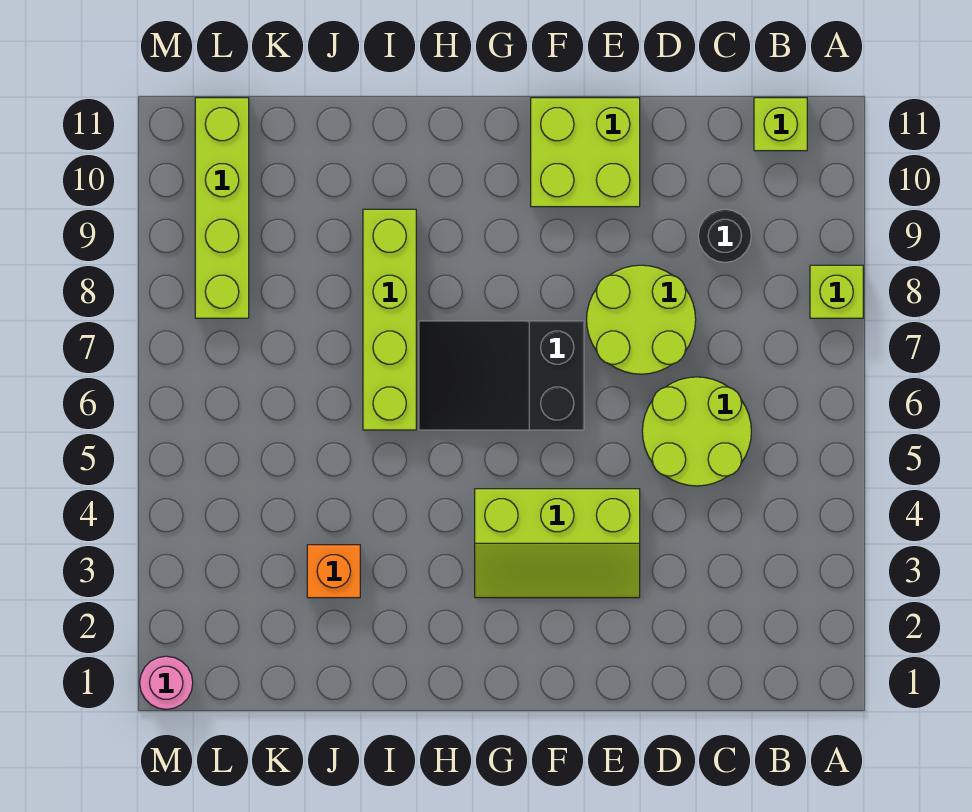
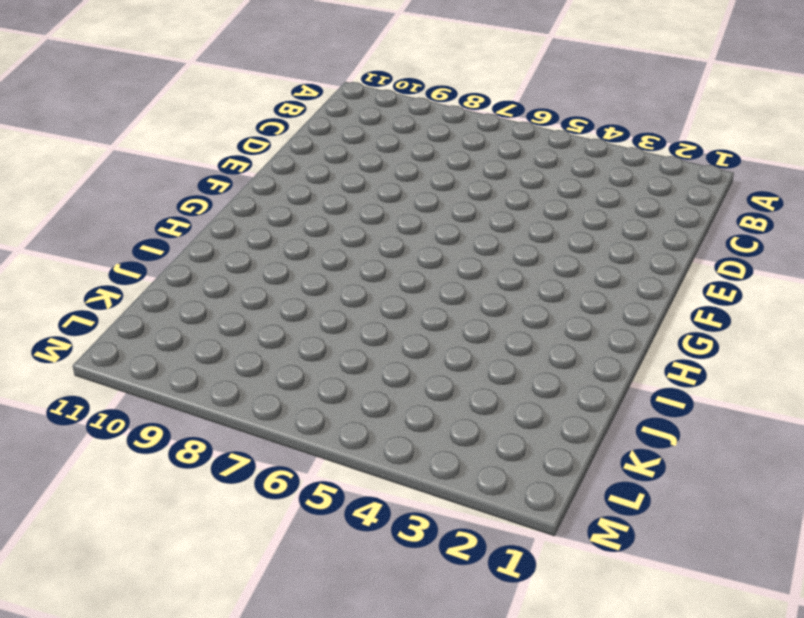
none -> lime brick A8 level 1
none -> lime brick B11 level 1
none -> lime round brick C5:D6 level 1

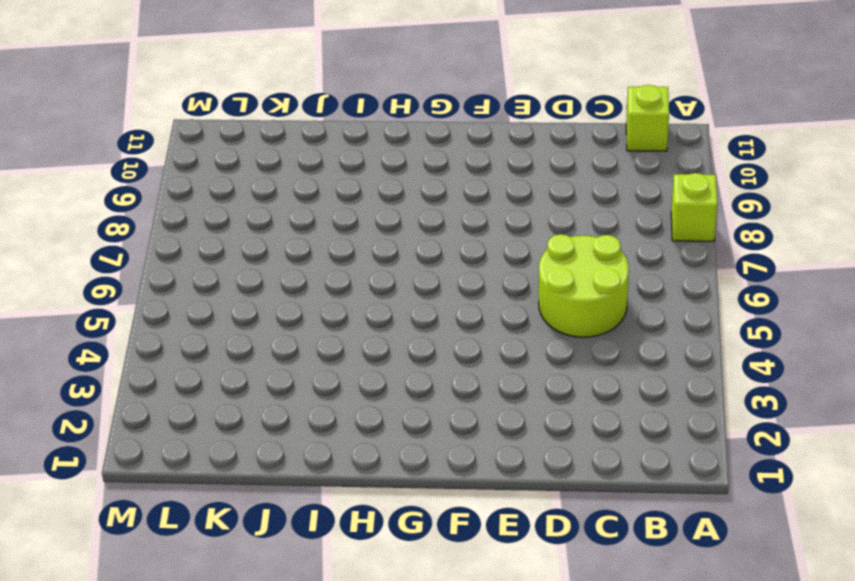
none -> black round brick C9 level 1
none -> lime round brick D7:E8 level 1
none -> lime slope E3:G4 level 1 top 4

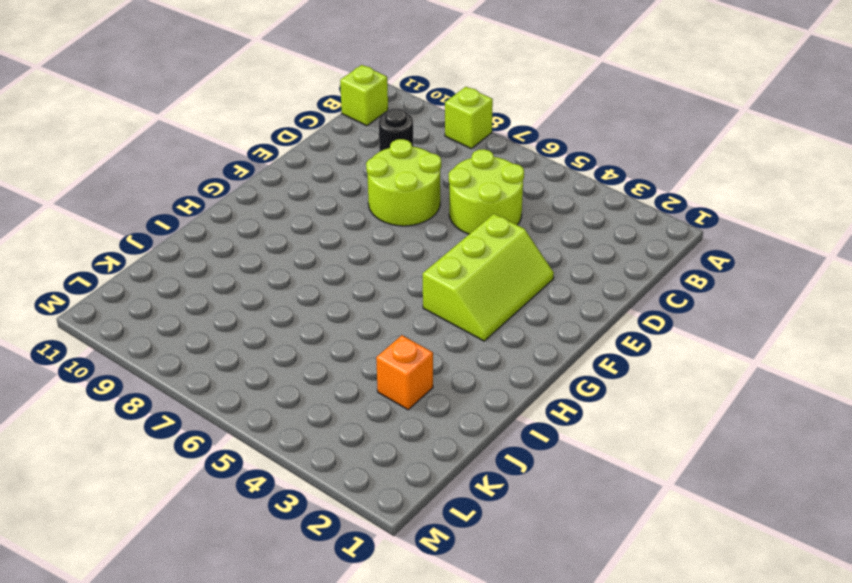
none -> lime brick E10:F11 level 1
none -> black slope F6:H7 level 1 top F
none -> lime brick I6:I9 level 1

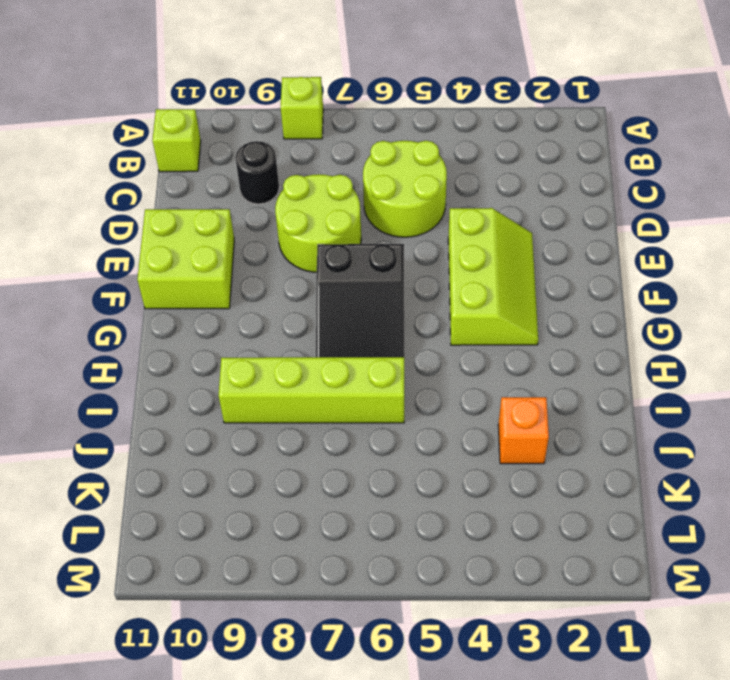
none -> lime brick L8:L11 level 1
none -> pink round brick M1 level 1

